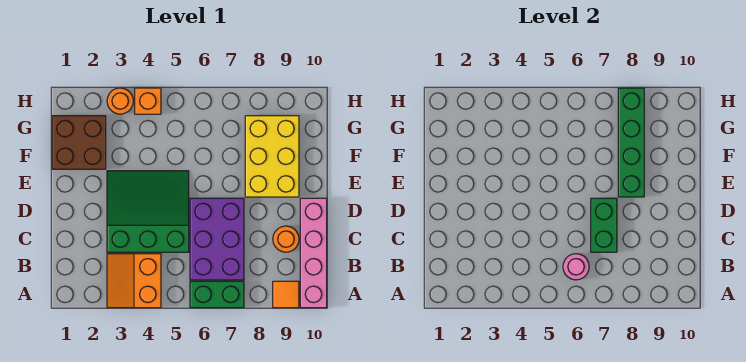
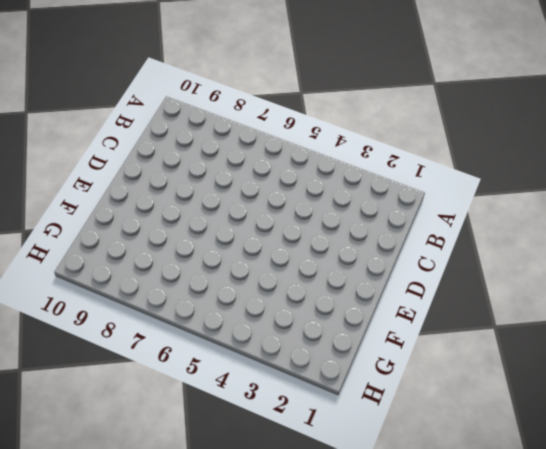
none -> orange slope A3:B4 level 1 top 4
none -> green brick A6:A7 level 1
none -> orange tile A9 level 1

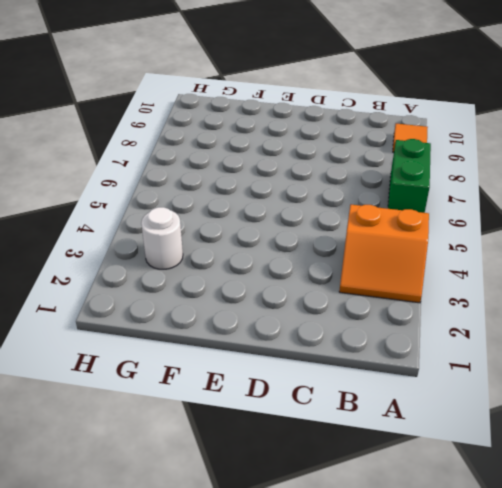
white round brick G3 level 1 -> none
none -> pink brick A10:D10 level 1
none -> purple brick B6:D7 level 1
none -> green slope C3:E5 level 1 top C

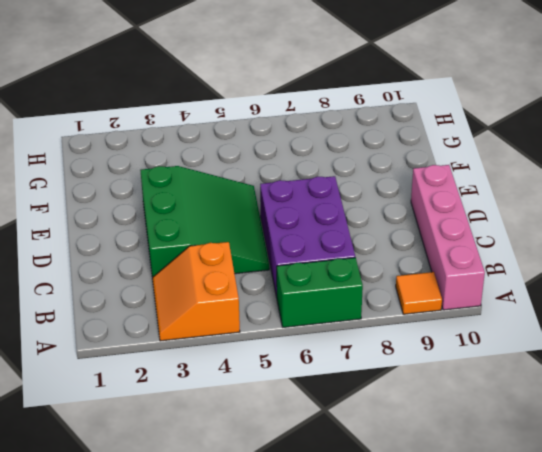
green slope C3:E5 level 1 top 3 -> green slope C3:E5 level 1 top C
none -> orange round brick C9 level 1
none -> yellow brick E8:G9 level 1
none -> brown brick F1:G2 level 1

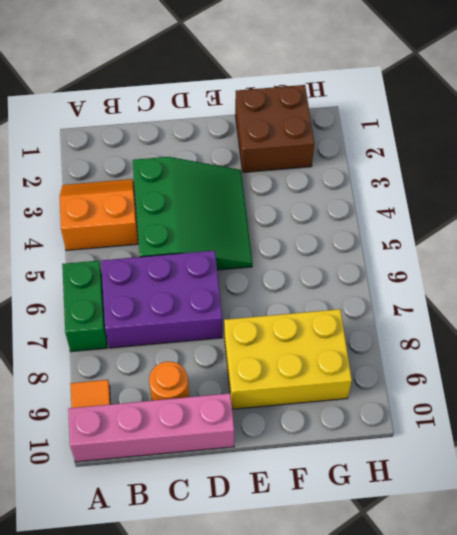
none -> orange round brick H3 level 1
none -> orange brick H4 level 1
none -> pink round brick B6 level 2

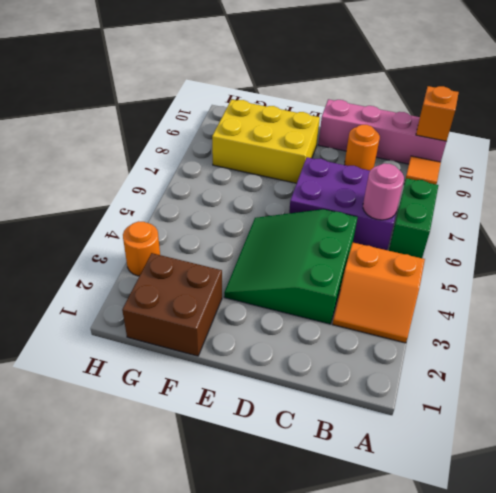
orange brick A10 level 2 -> orange brick H4 level 1
none -> green brick C7:D7 level 2
none -> green brick E8:H8 level 2

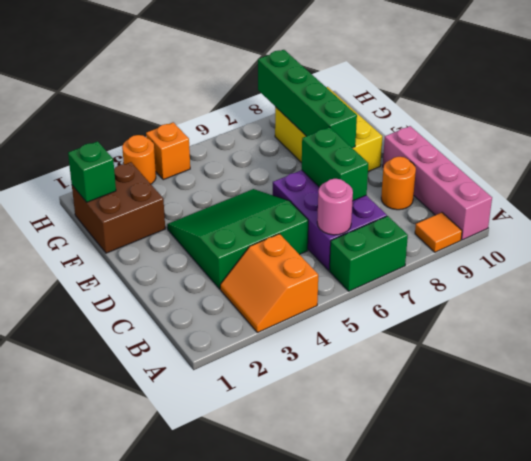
green brick G1 level 2 -> none

